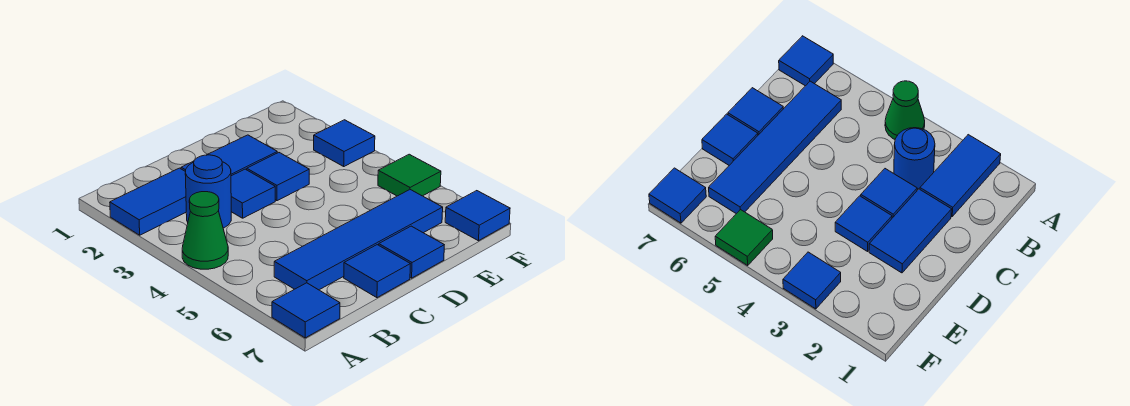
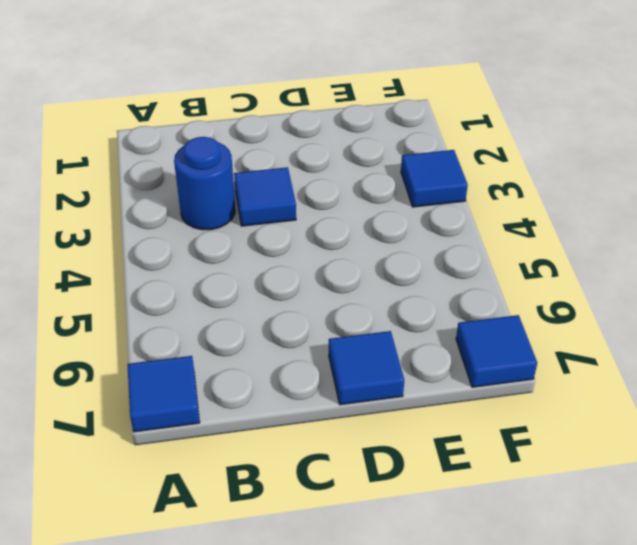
none -> blue tile A2:B2 level 1
none -> green cone A4 level 1
none -> blue tile B6:E6 level 1

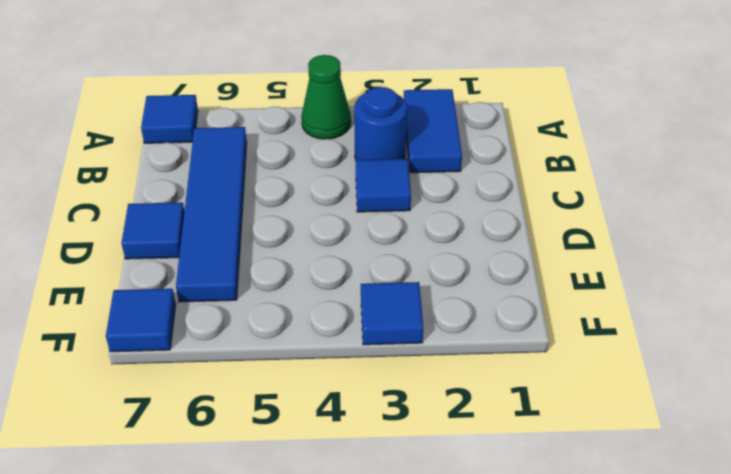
none -> blue tile C2:D2 level 1
none -> blue tile C7 level 1
none -> blue tile D3 level 1

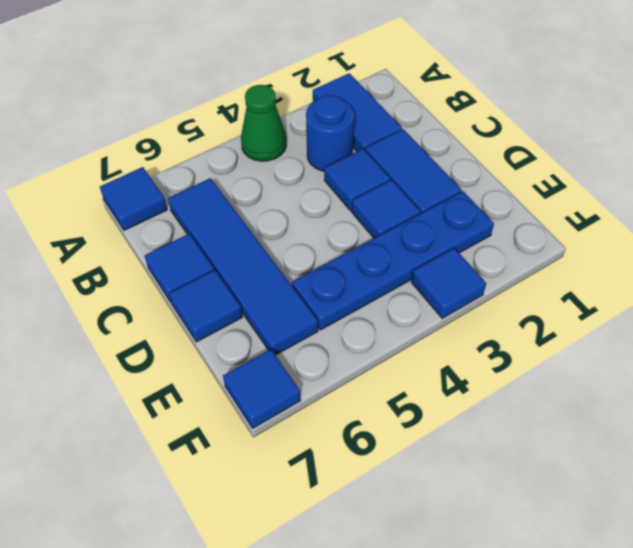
blue plate E2:E5 level 1 -> none
none -> green tile F5 level 1

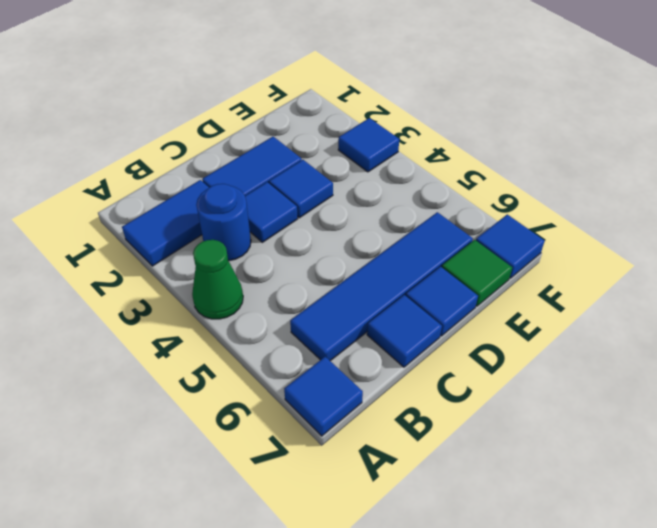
green tile E7 level 1 -> green tile F5 level 1

